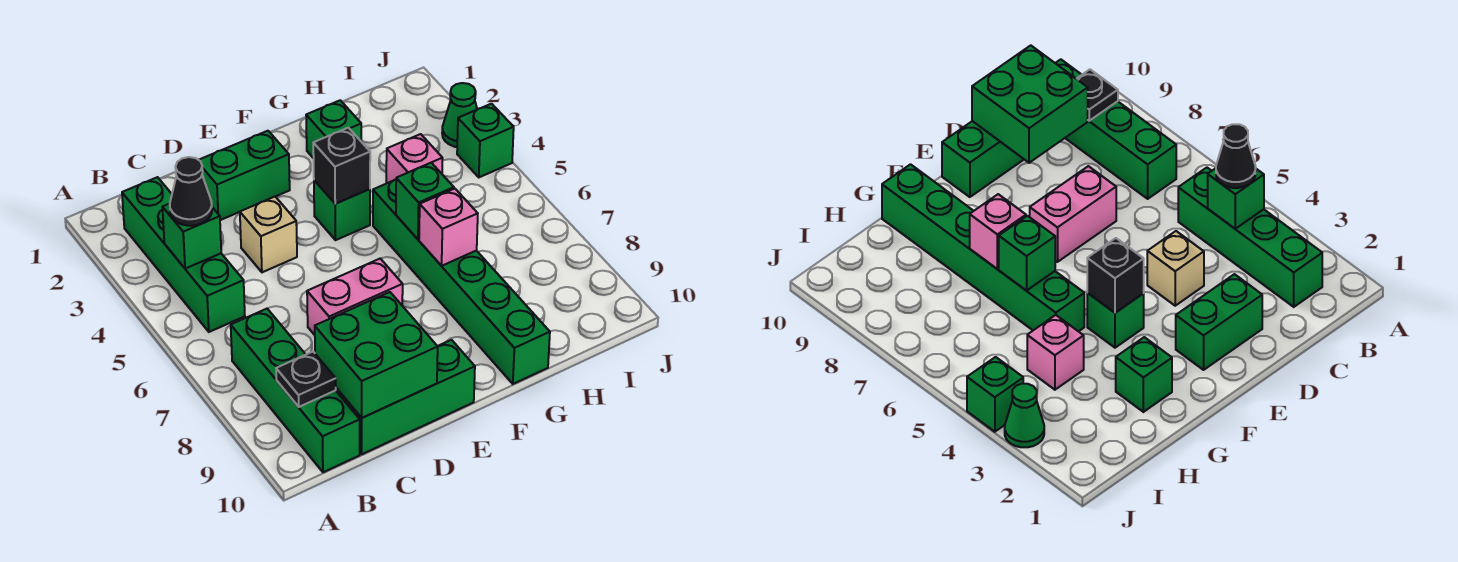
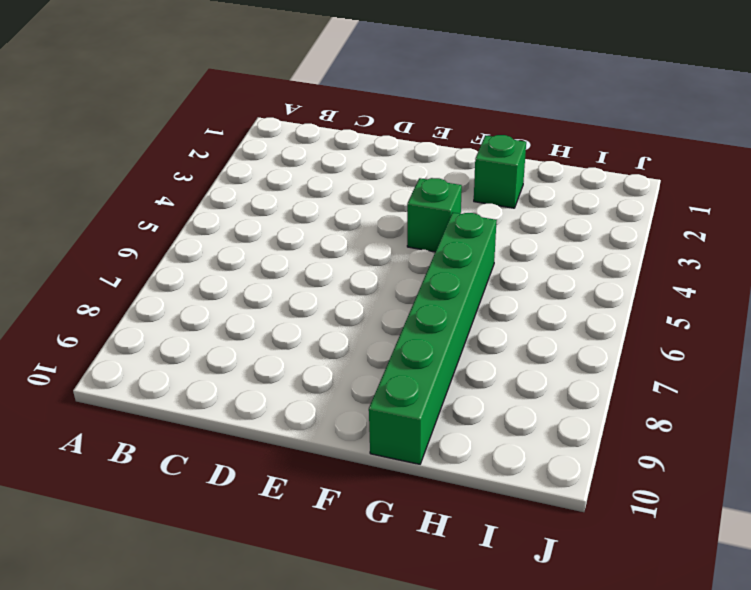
none -> green brick B2:B5 level 1
none -> green brick B7:B10 level 1
none -> green brick C10:E10 level 1

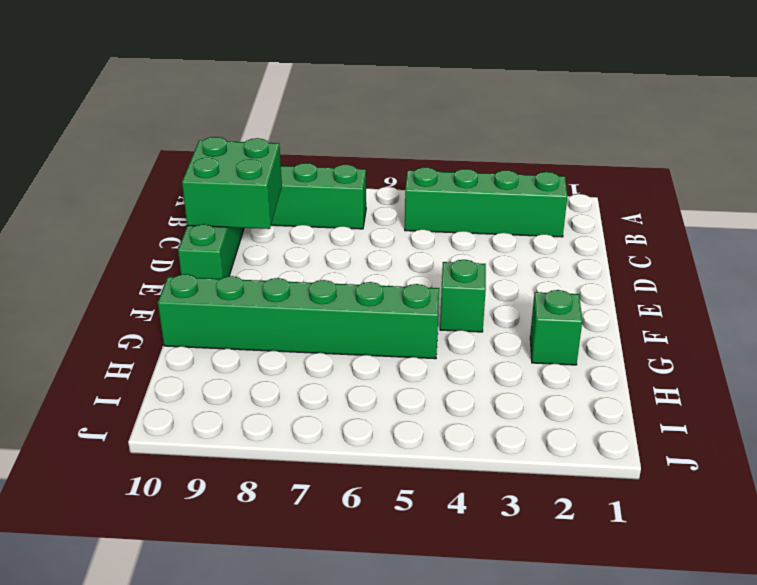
none -> green brick D2:E2 level 1
none -> tan brick D4 level 1
none -> pink brick D7:E7 level 1

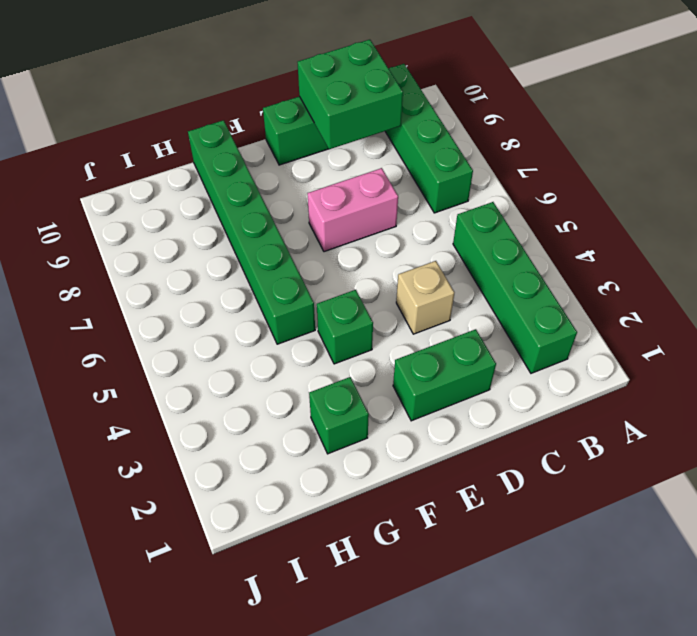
none -> pink brick H4 level 1
none -> green cone J3 level 1
none -> green brick J4 level 1

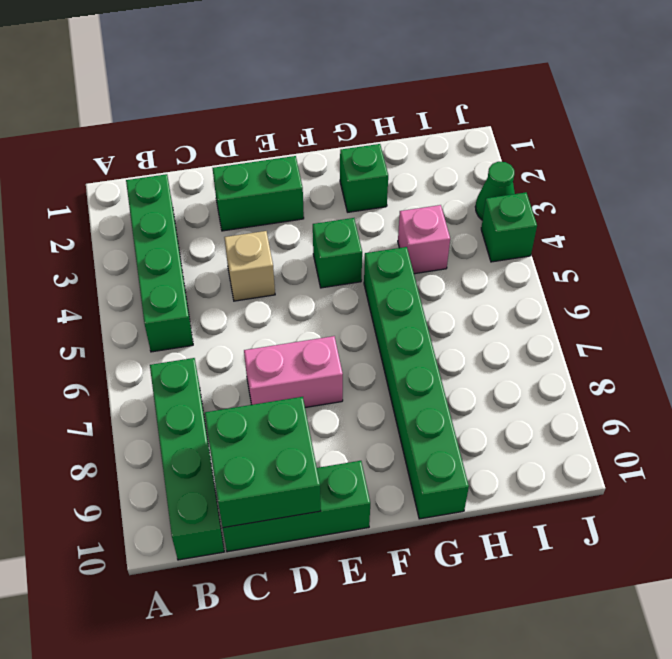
none -> green brick B4 level 2
none -> black plate B9 level 2
none -> black brick F4 level 2

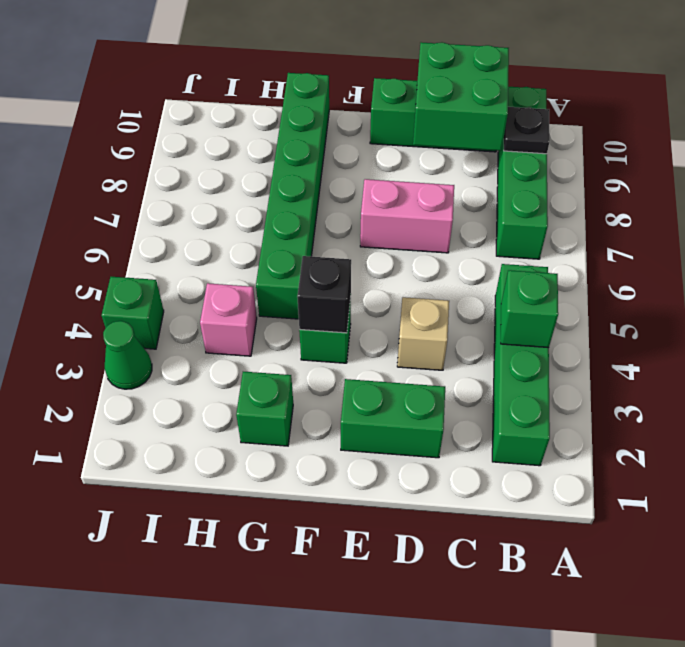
none -> green brick G6 level 2
none -> pink brick G7 level 2
none -> black cone B4 level 3

